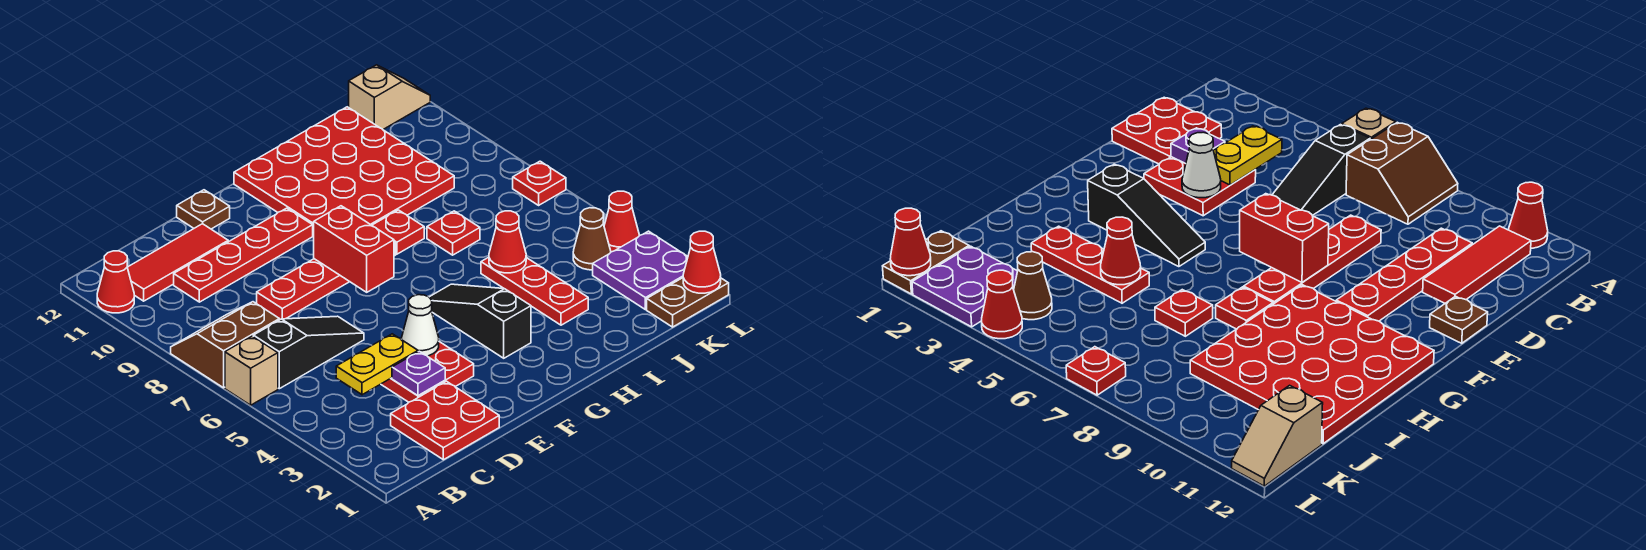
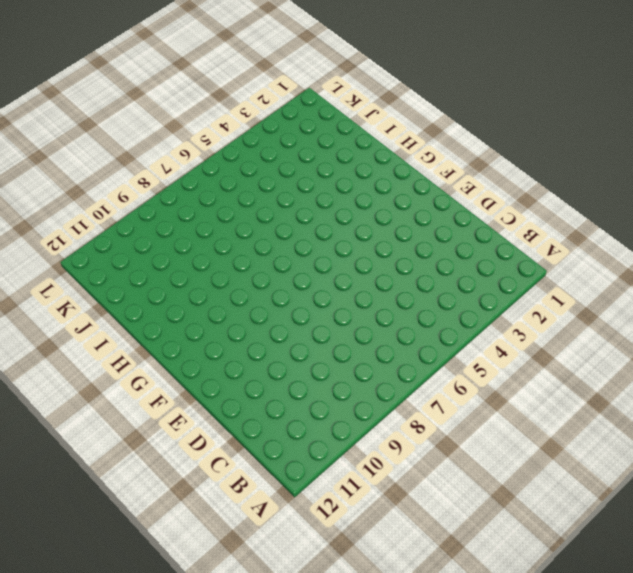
none -> tan brick A6 level 1
none -> brown slope A7:B8 level 1 top 7
none -> red cone A11 level 1

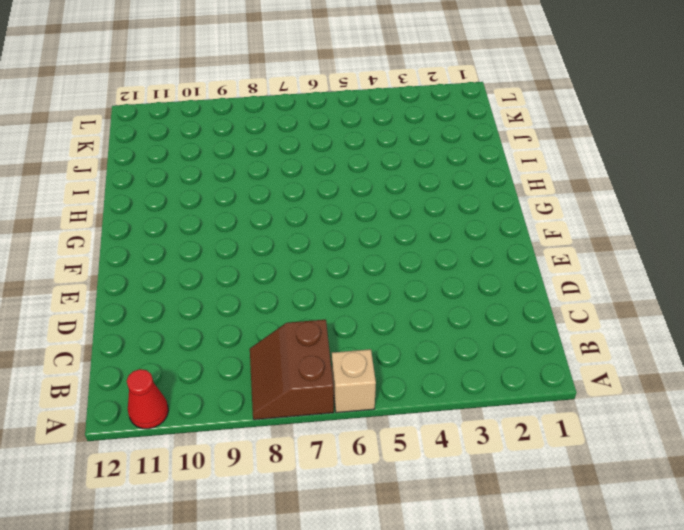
none -> black slope B6:D6 level 1 top B
none -> red tile B11:D11 level 1
none -> red plate C1:D2 level 1

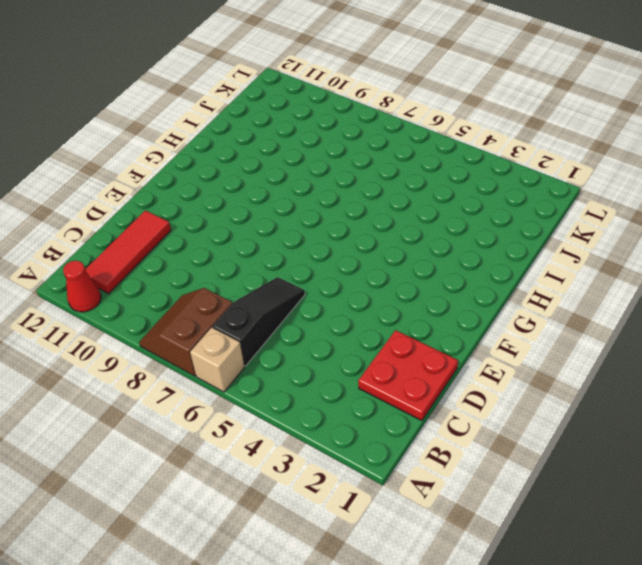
none -> red plate C10:F10 level 1
none -> red plate D3:E4 level 1
none -> red plate D8:G8 level 1

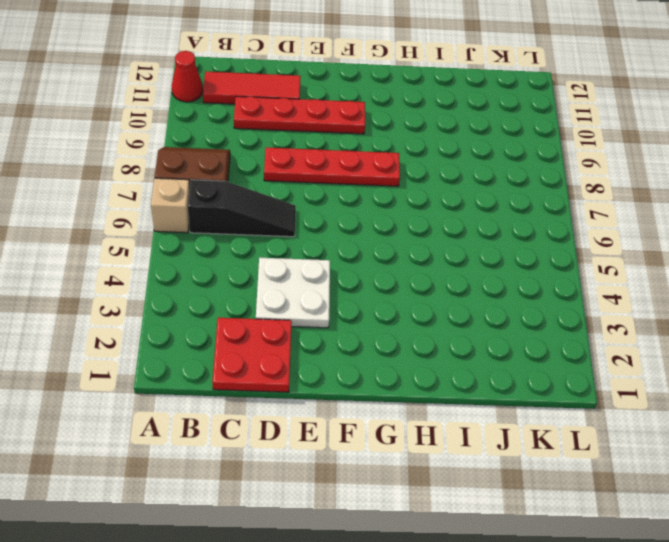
white plate D3:E4 level 1 -> red plate D3:E4 level 1
none -> brown plate E12 level 1
none -> black slope G3:G5 level 1 top 3
none -> red plate G9:J12 level 1

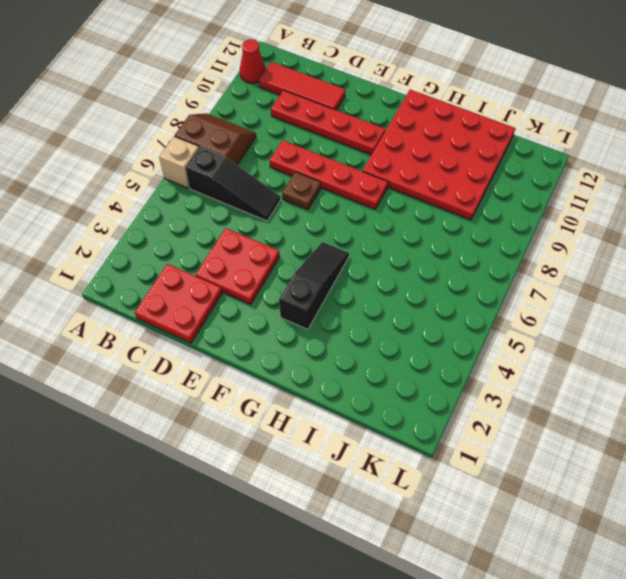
brown plate E7 level 1 -> brown plate E12 level 1
none -> red plate H8 level 1
none -> red plate I3:I5 level 1
none -> red plate I7 level 1

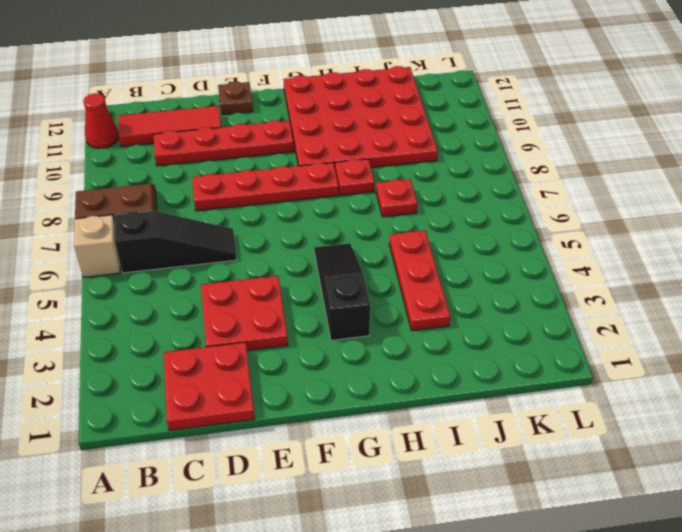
none -> brown plate K1:L1 level 1
none -> purple plate K2:L3 level 1
none -> brown cone K4 level 1

